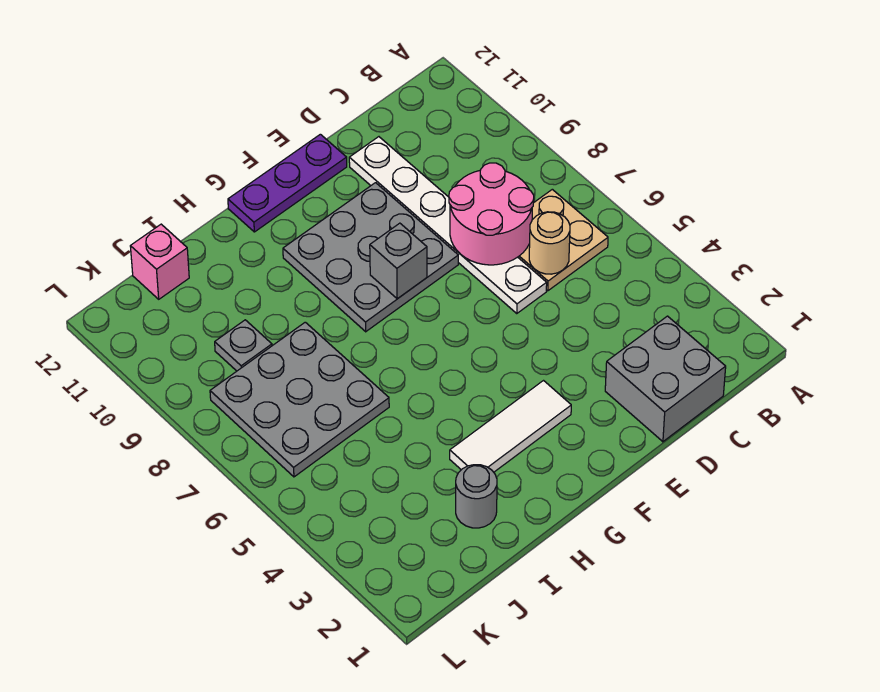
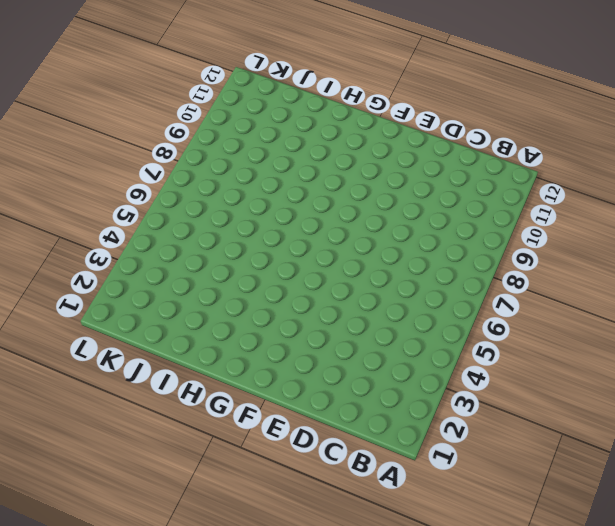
none -> tan plate B6:C7 level 1
none -> grey brick C1:D2 level 1
none -> white plate D6:D11 level 1

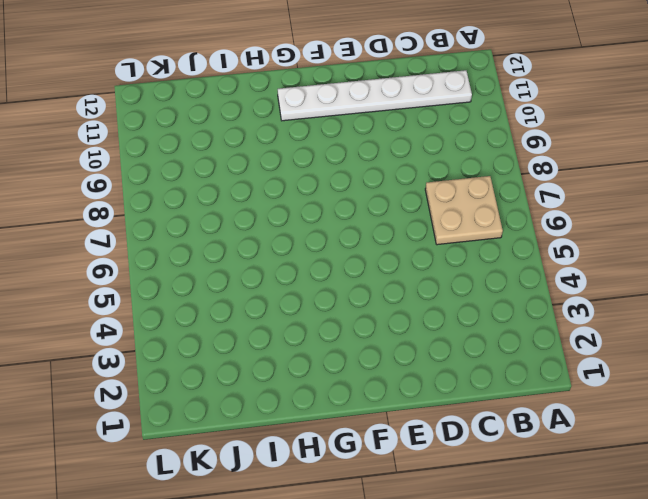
white plate B11:G11 level 1 -> white plate D6:D11 level 1
none -> grey brick C1:D2 level 1
none -> grey plate E8:G10 level 1
none -> purple plate E12:G12 level 1

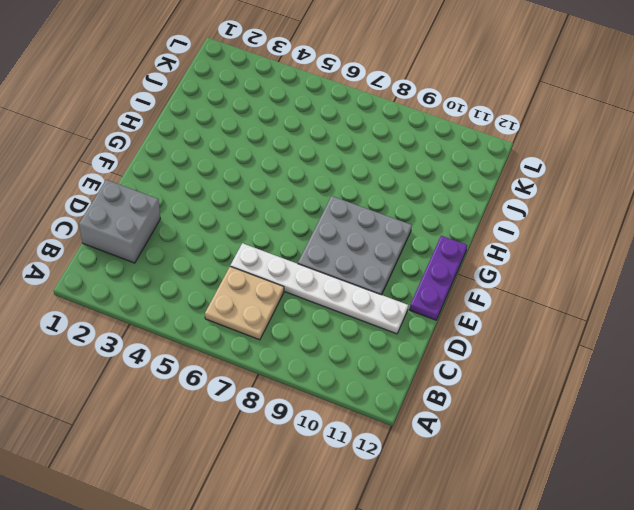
none -> white tile F3:H3 level 1
none -> grey round brick I2 level 1
none -> grey plate I6:K8 level 1

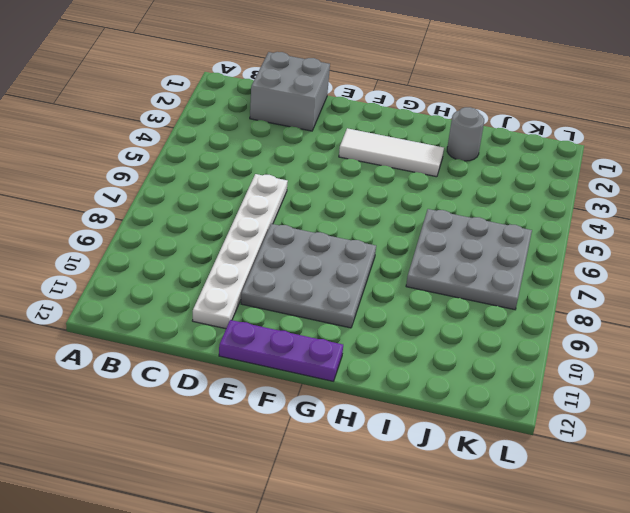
none -> tan plate B6:C7 level 1
none -> grey plate J9 level 1
none -> pink brick J12 level 1

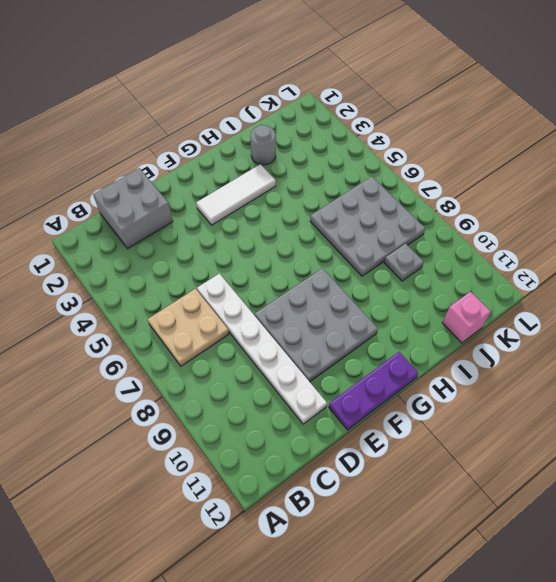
none -> tan round brick C6 level 2
none -> pink round brick C7:D8 level 2
none -> grey brick F8 level 2

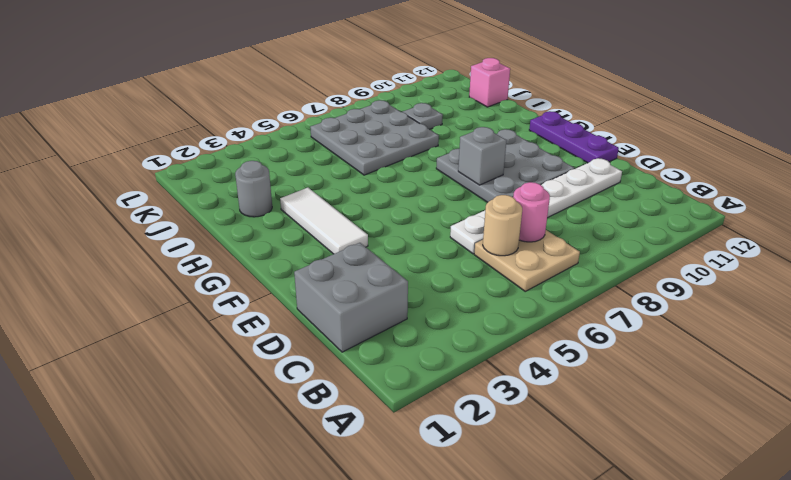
pink round brick C7 level 2 -> pink round brick C7:D8 level 2

